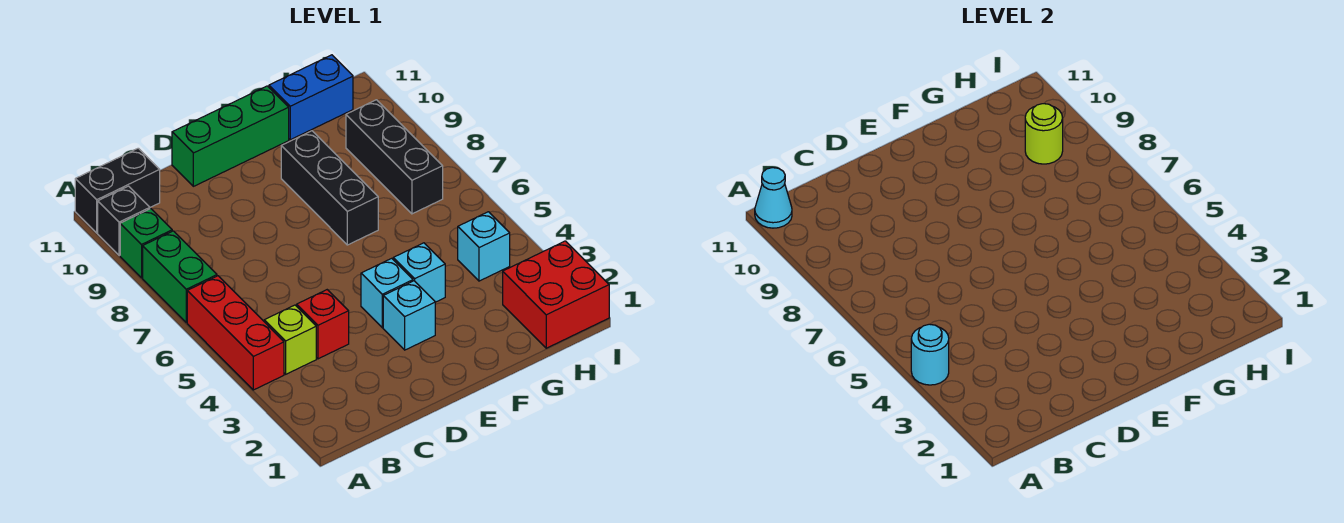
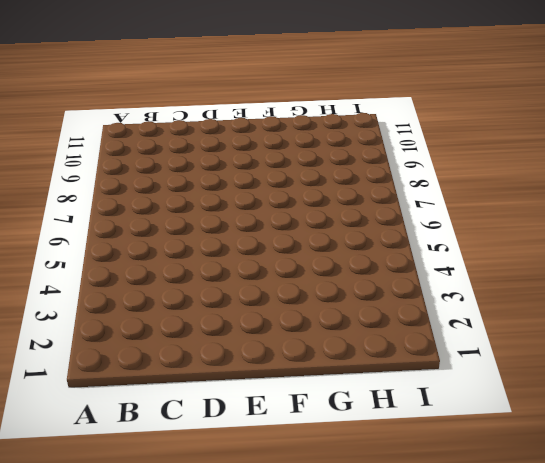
none -> red brick A4:A6 level 1
none -> green brick A7:A8 level 1
none -> green brick A9 level 1

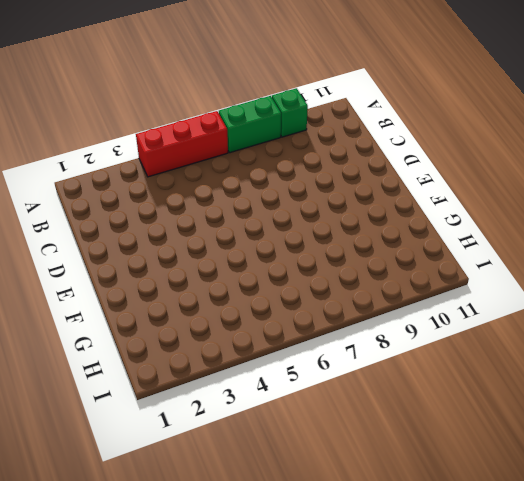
none -> black brick A10 level 1
none -> black brick A11:B11 level 1
none -> lime brick B4 level 1

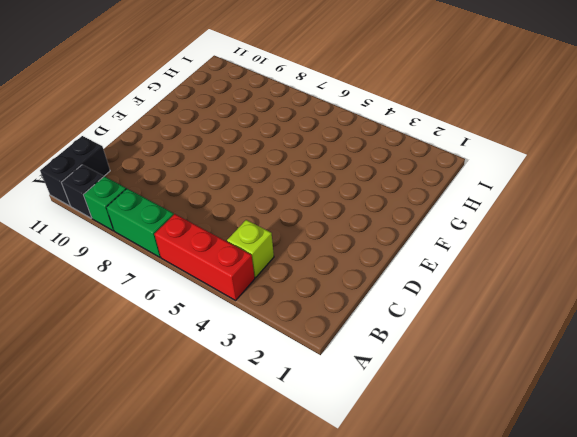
none -> red brick C4 level 1
none -> green brick D11:F11 level 1
none -> cyan brick E3 level 1

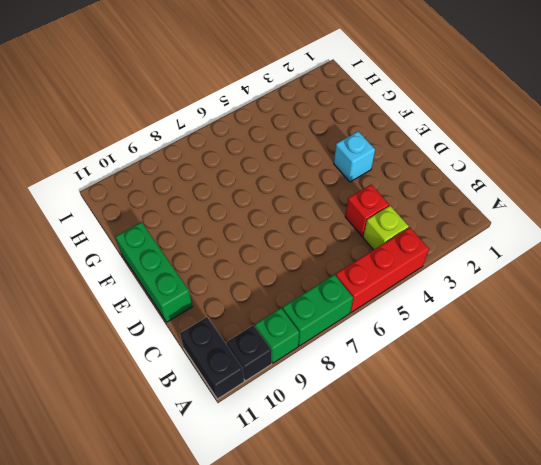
none -> cyan brick E4 level 1
none -> cyan brick F4 level 1
none -> black brick F7:F9 level 1

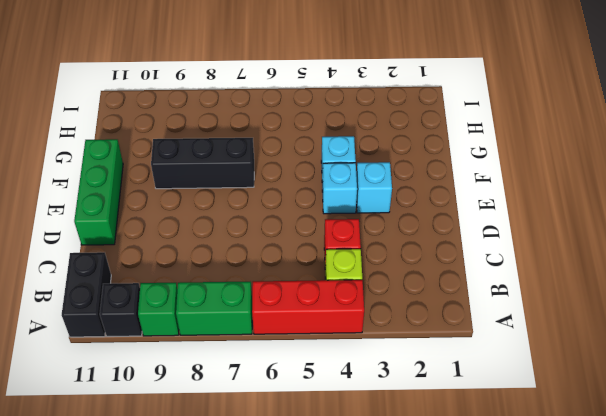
none -> blue brick G11:H11 level 1
none -> red brick H1:I2 level 1
none -> cyan brick H4 level 1

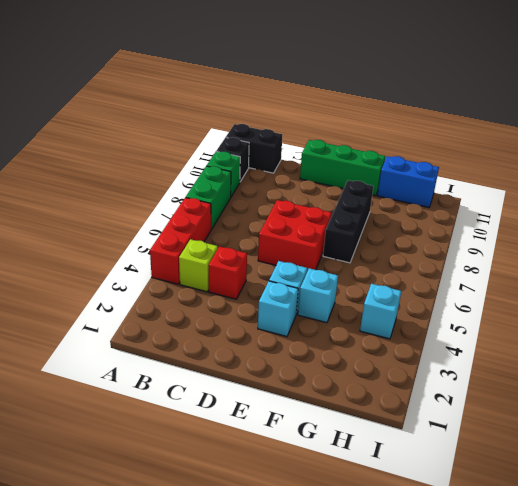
red brick D6:E7 level 1 -> red brick H1:I2 level 1
none -> black brick H7:H9 level 1
none -> cyan round brick A4 level 2
none -> cyan cone A11 level 2

